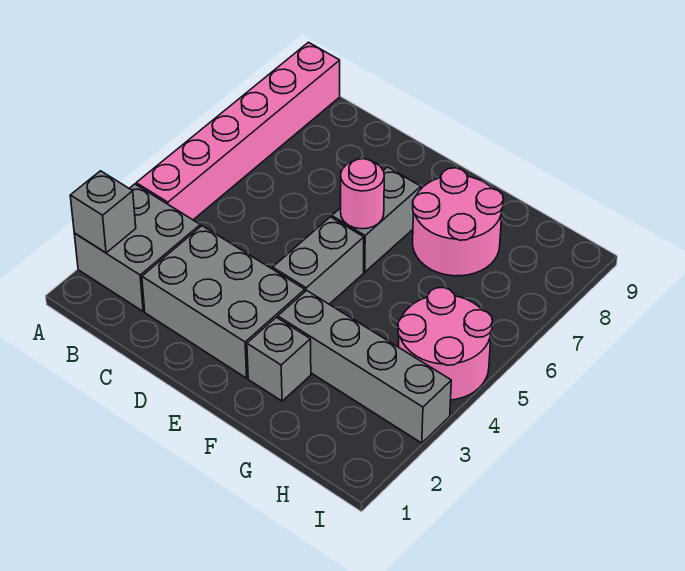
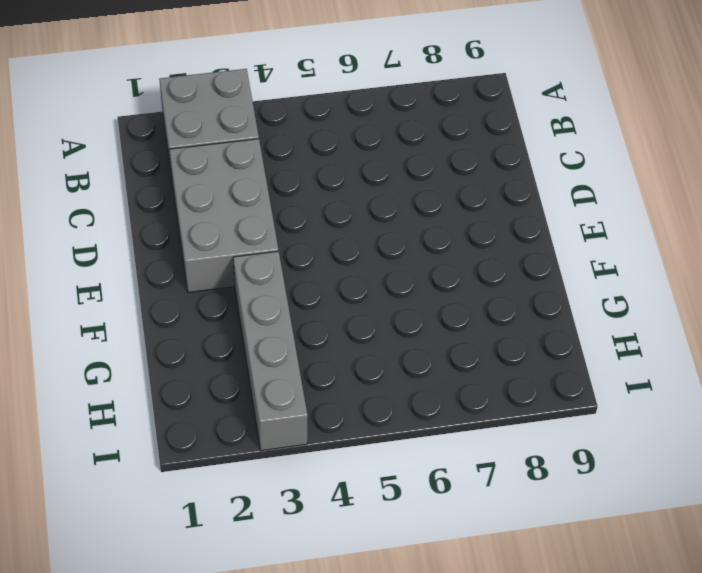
none -> pink brick A4:A9 level 1
none -> grey brick E4:E5 level 1

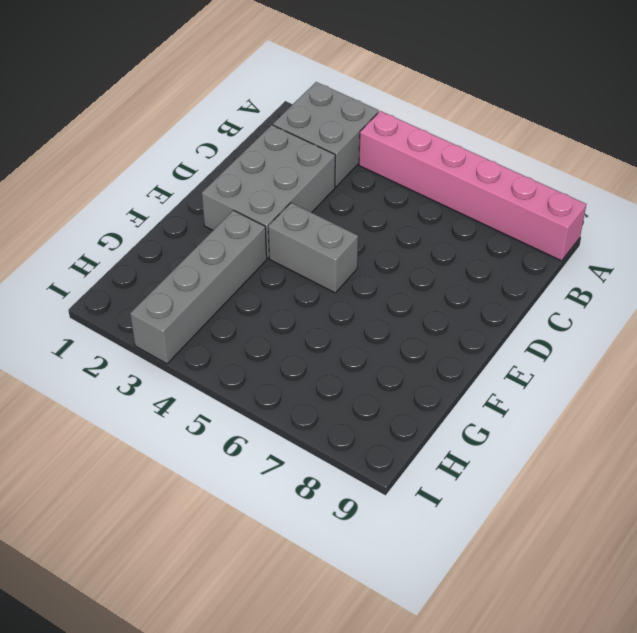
none -> grey brick E6:E7 level 1
none -> grey brick F2 level 1

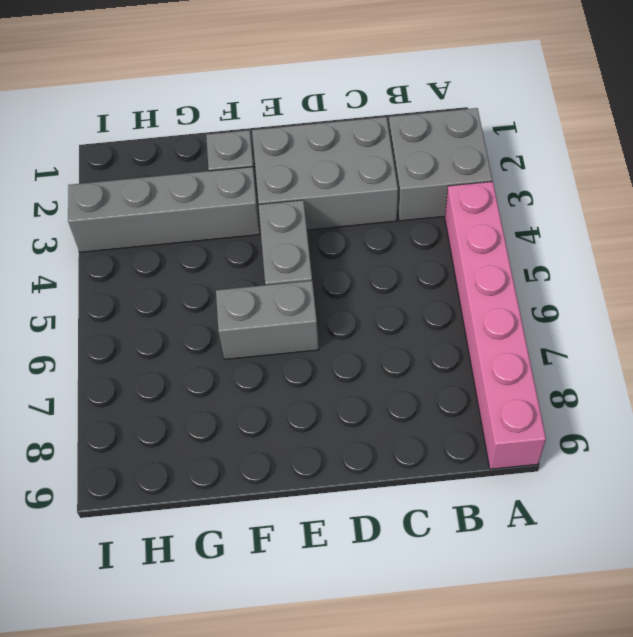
grey brick E6:F6 level 1 -> grey brick E6:E7 level 1
none -> pink round brick F7:G8 level 1
none -> pink round brick H4:I5 level 1

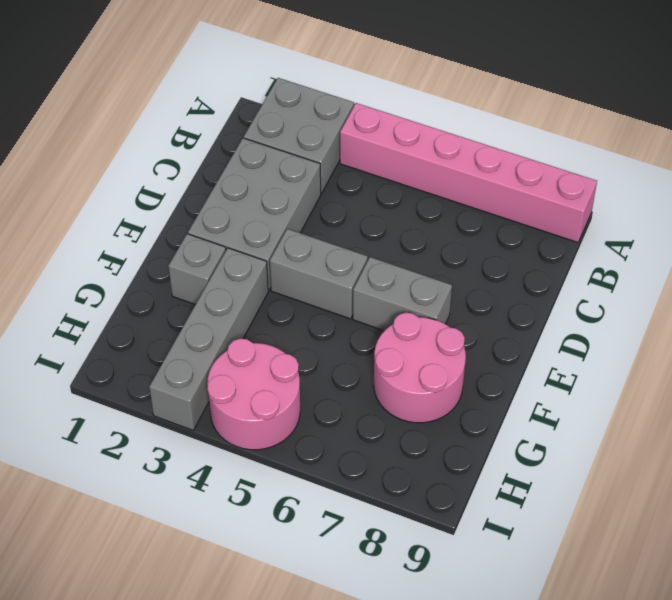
none -> grey brick A2 level 2
none -> pink round brick E6 level 2

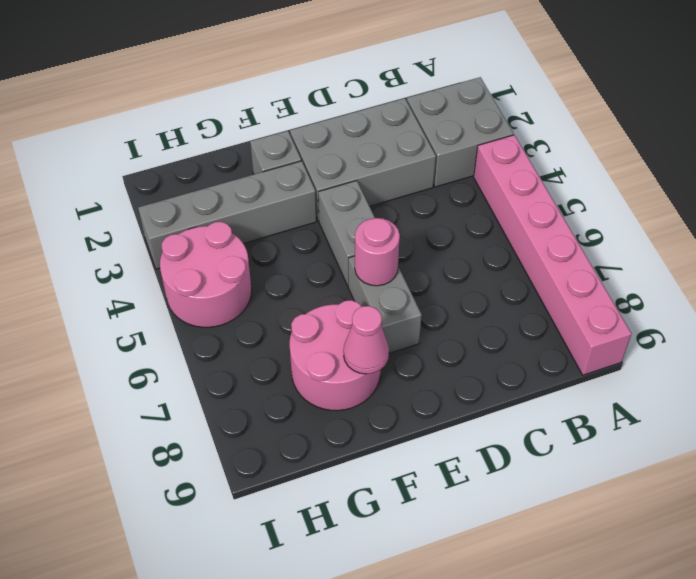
pink cone F8 level 2 -> none
none -> grey brick A2 level 2

